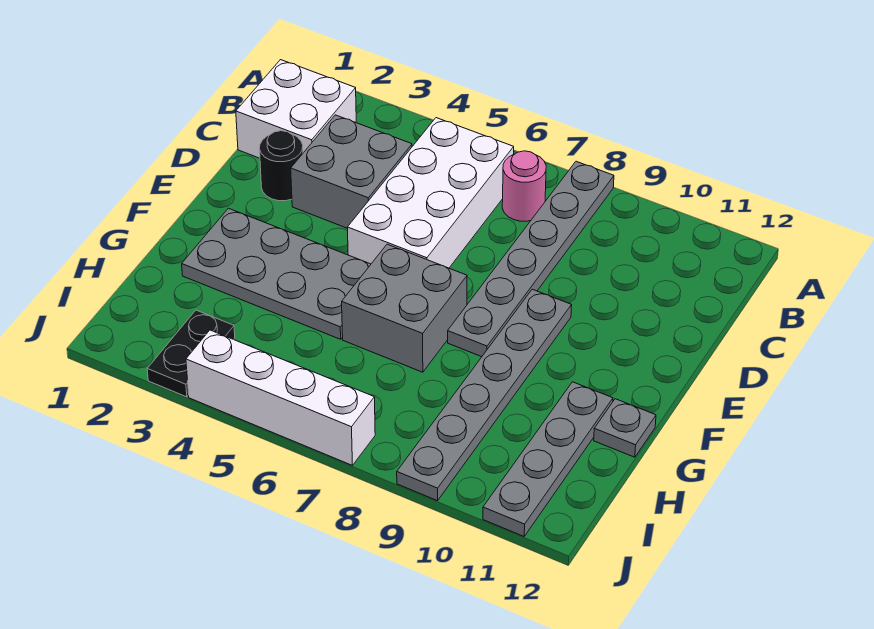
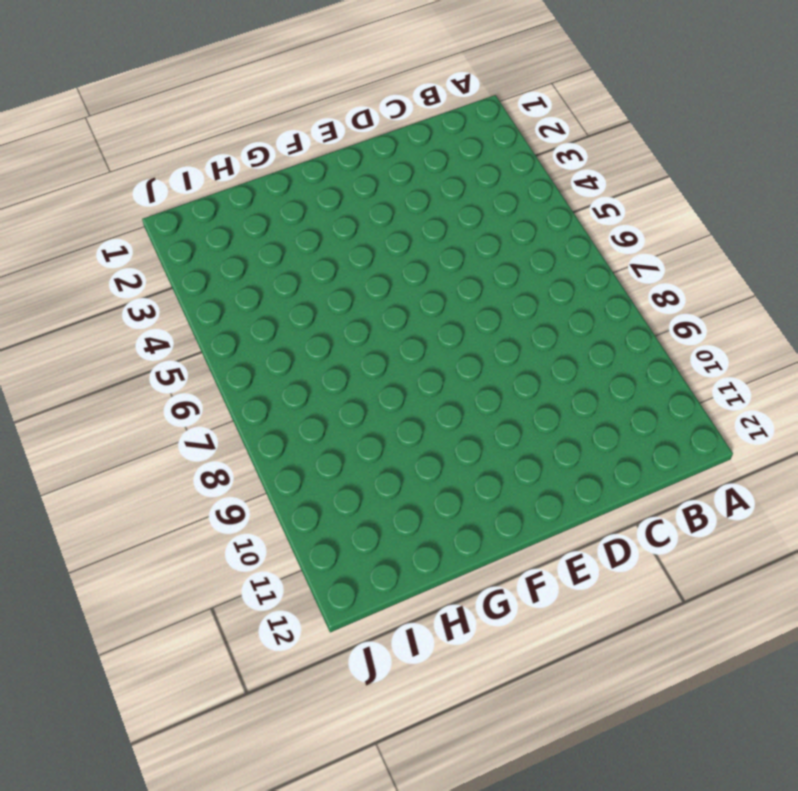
none -> grey plate A8:F8 level 1
none -> white brick B1:C2 level 1
none -> white brick B5:E6 level 1

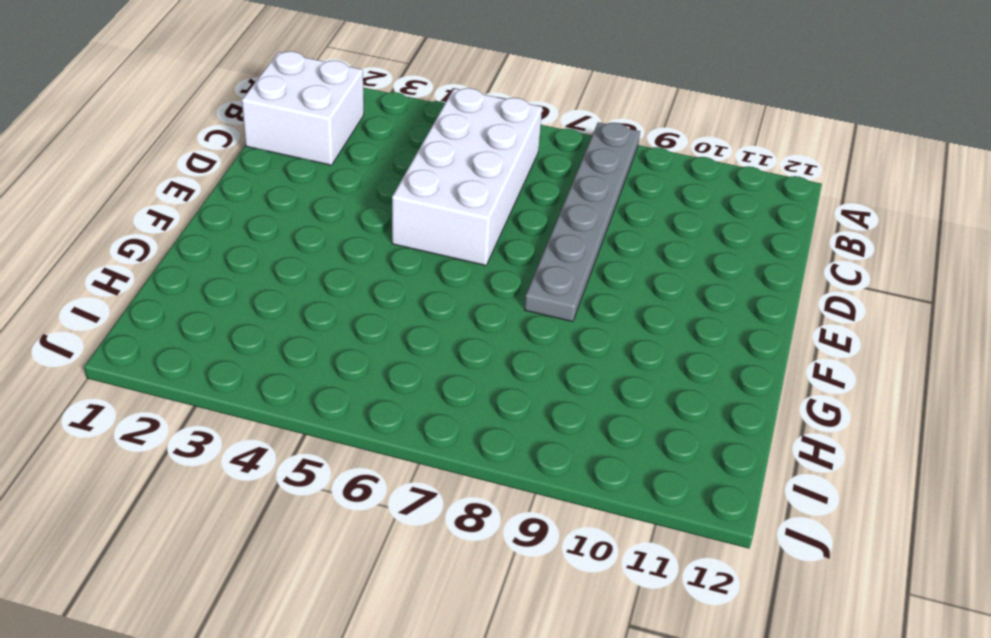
none -> pink round brick B7 level 1
none -> grey brick C3:D4 level 1
none -> black round brick D2 level 1

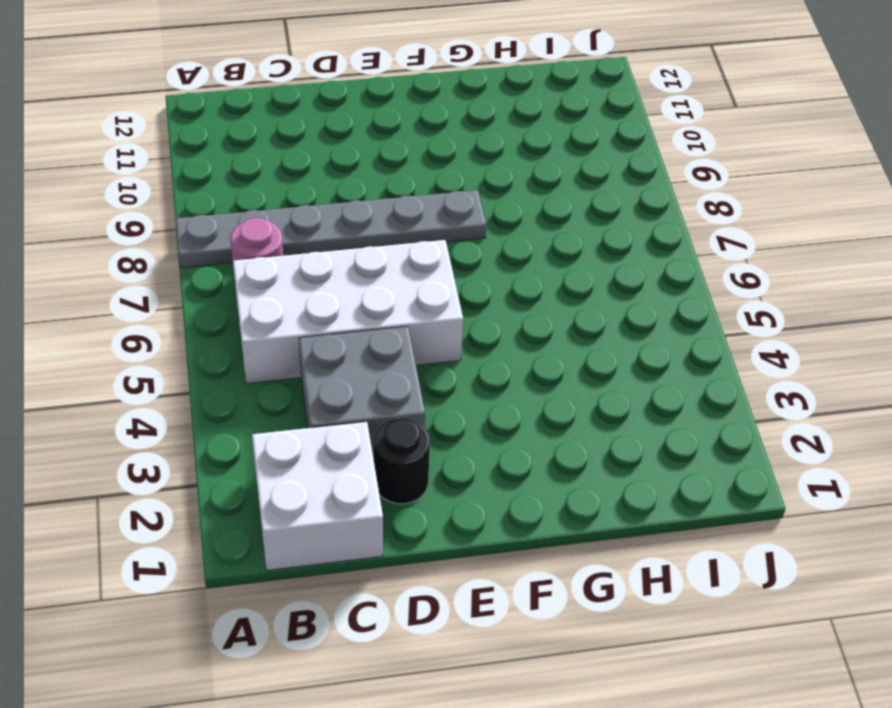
none -> grey plate E9:J9 level 1
none -> grey plate F2:G5 level 1
none -> grey brick F6:G7 level 1

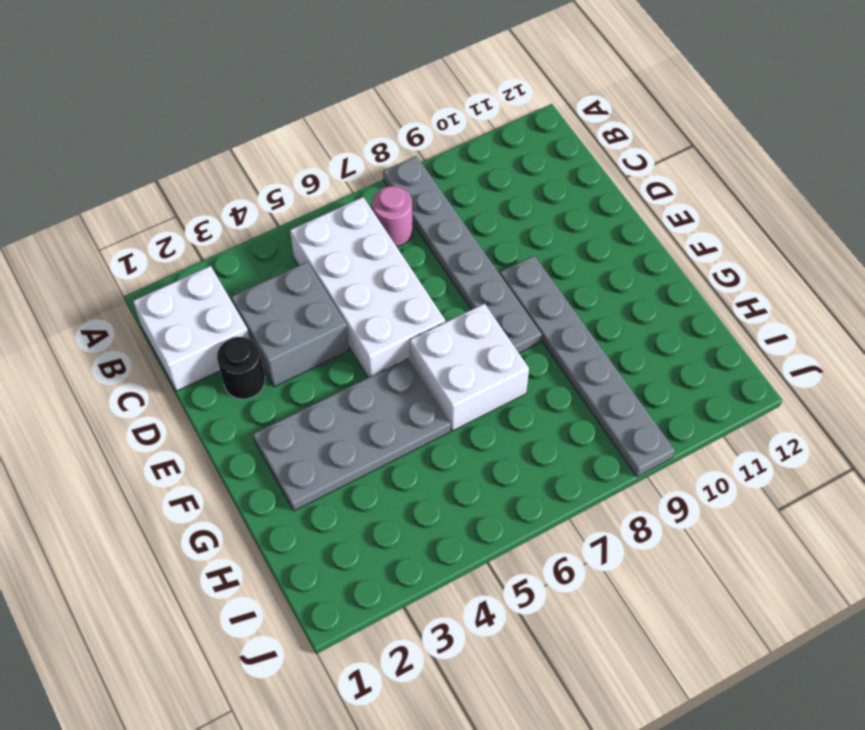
white brick F6:G7 level 1 -> grey brick F6:G7 level 1
none -> grey plate G11:J11 level 1
none -> grey plate G12 level 1
none -> black plate I3:J3 level 1

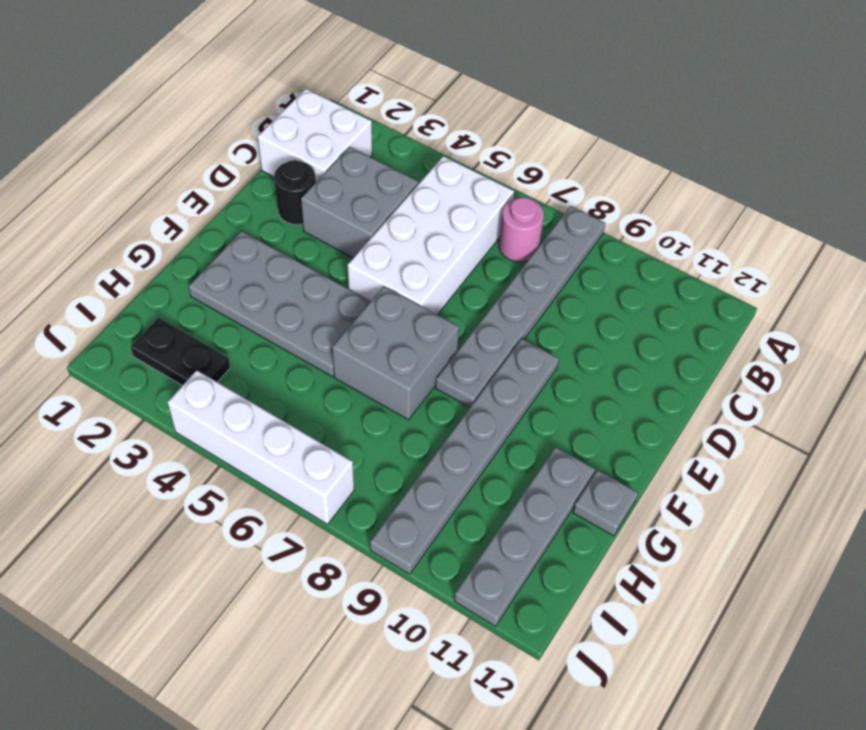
black plate I2:I3 level 1 -> black plate I3:J3 level 1

